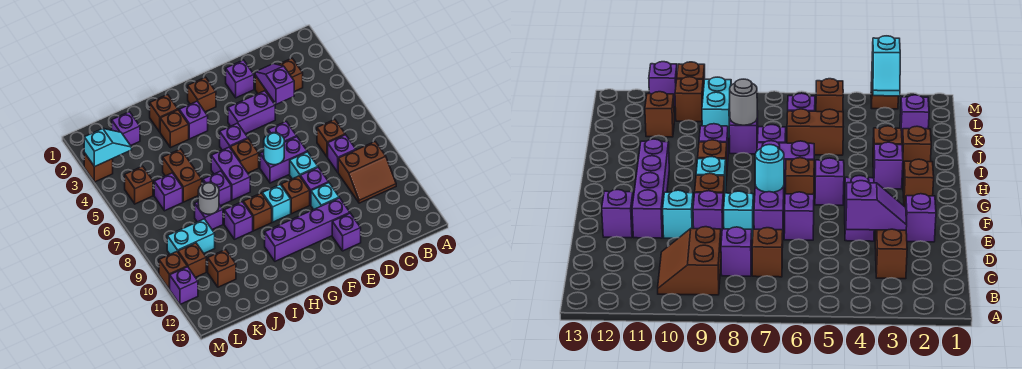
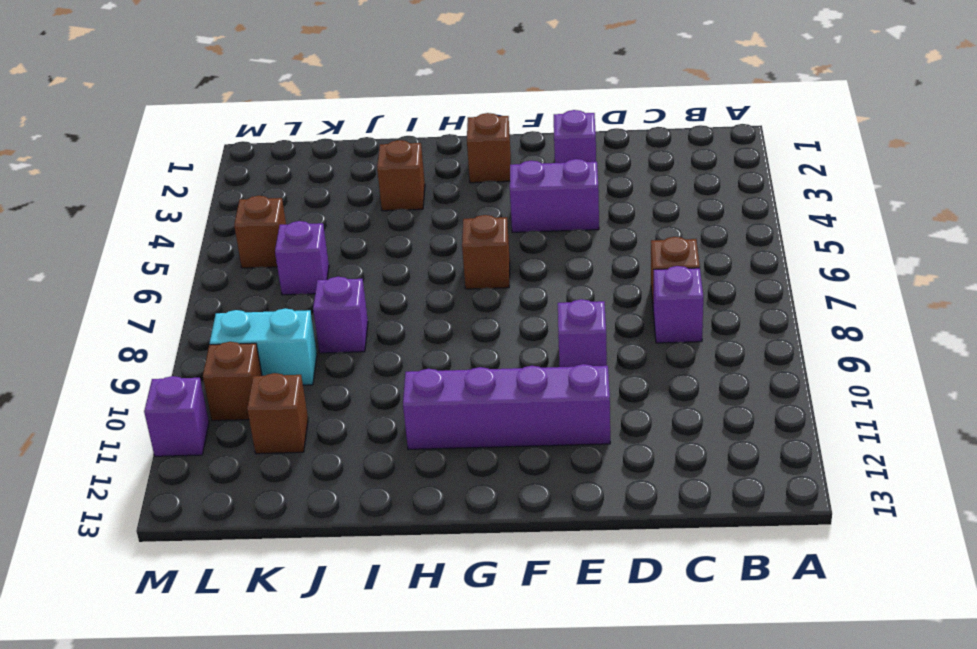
none -> brown slope B9:C10 level 1 top 9
none -> brown brick C3:D3 level 1
none -> purple brick E6 level 1
none -> purple brick E7:F7 level 1

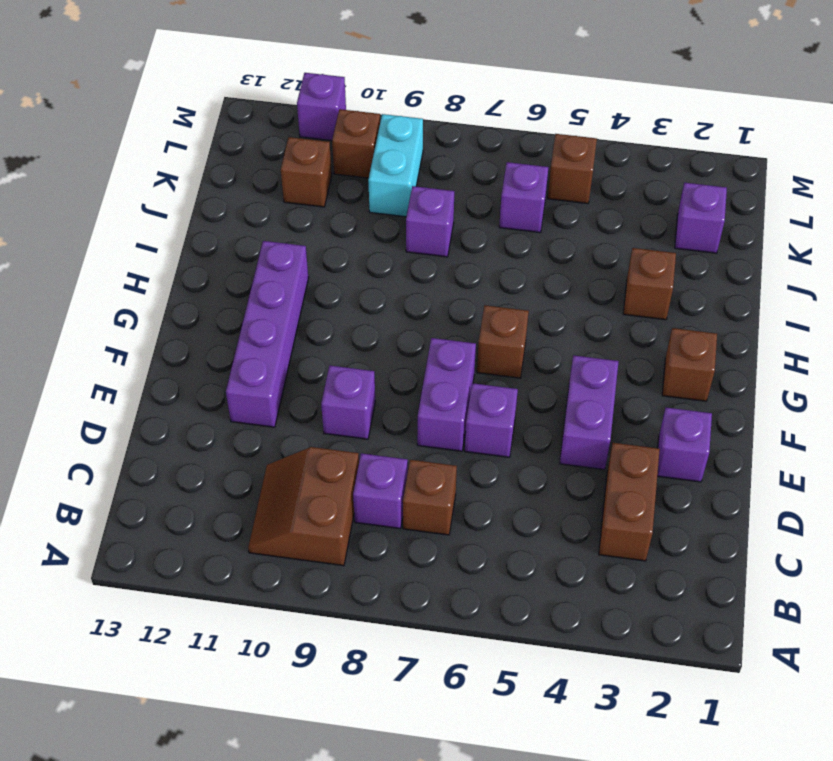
none -> cyan brick E8 level 1
none -> cyan brick E10 level 1
none -> purple brick E12 level 1
none -> brown brick F9 level 1

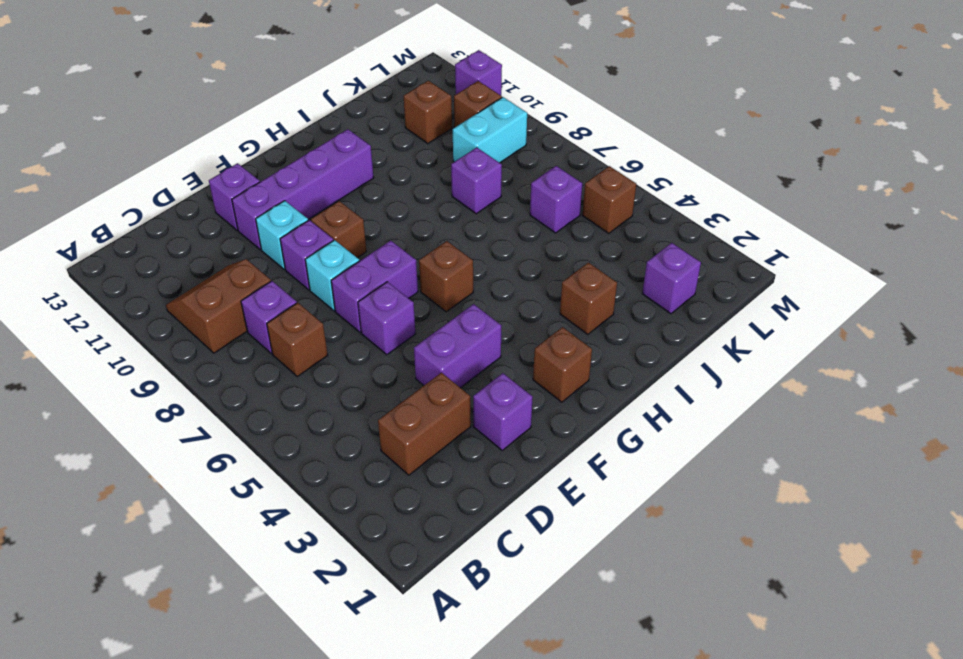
none -> purple brick G5 level 1
none -> cyan brick G9 level 1
none -> purple brick H3 level 1
none -> purple brick H6:H7 level 1

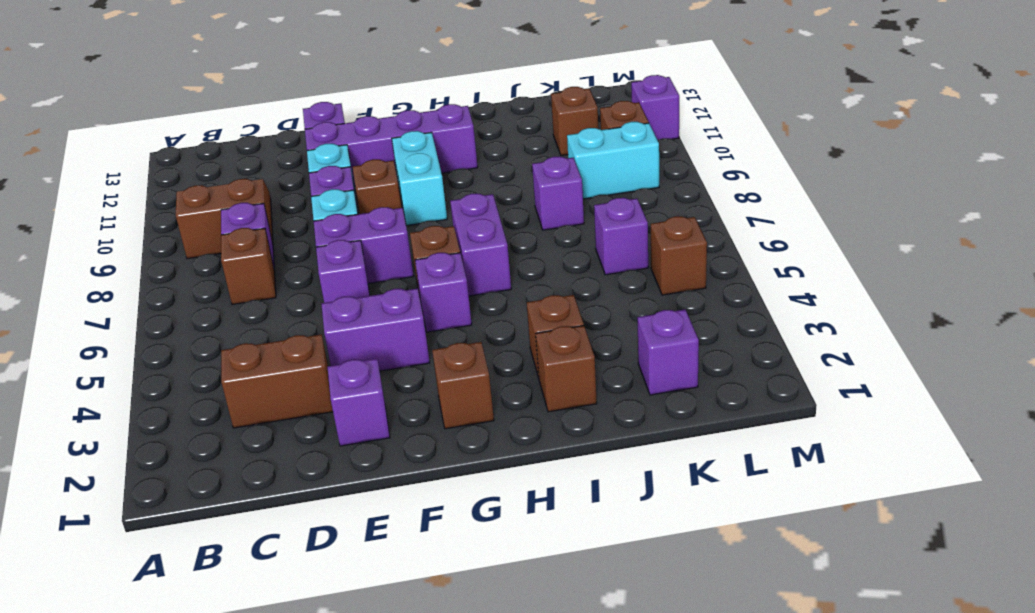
cyan brick G9:G10 level 1 -> cyan brick G9 level 1
none -> purple brick H3 level 1
none -> brown brick H9 level 1
none -> purple brick I7 level 1
none -> purple brick I9 level 1

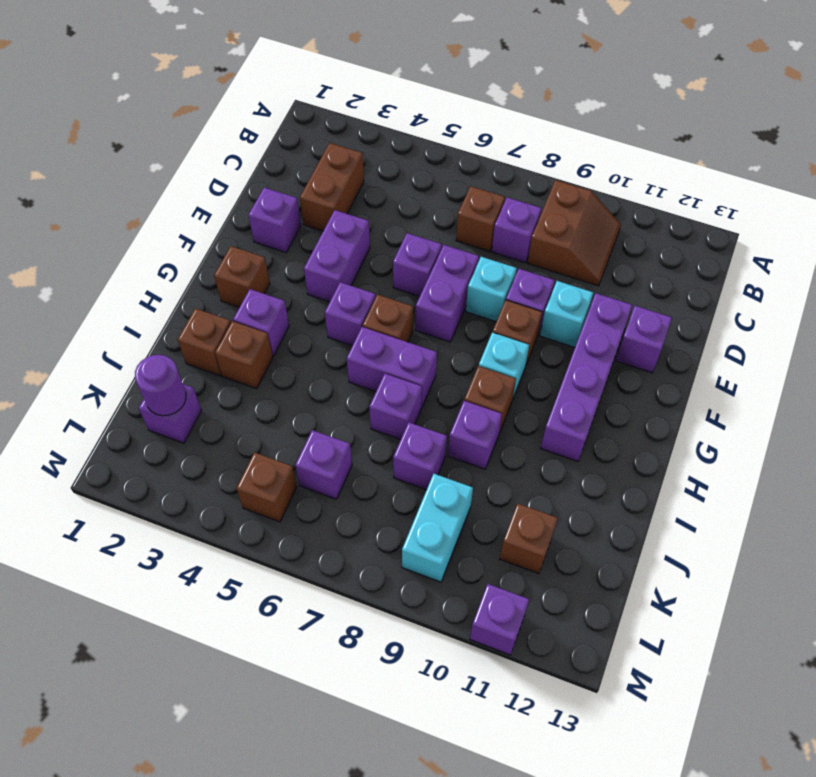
purple round brick K2 level 2 -> none
none -> brown brick J5:J6 level 1
none -> brown brick L10 level 1
none -> brown brick M3 level 1
none -> brown brick M10 level 1

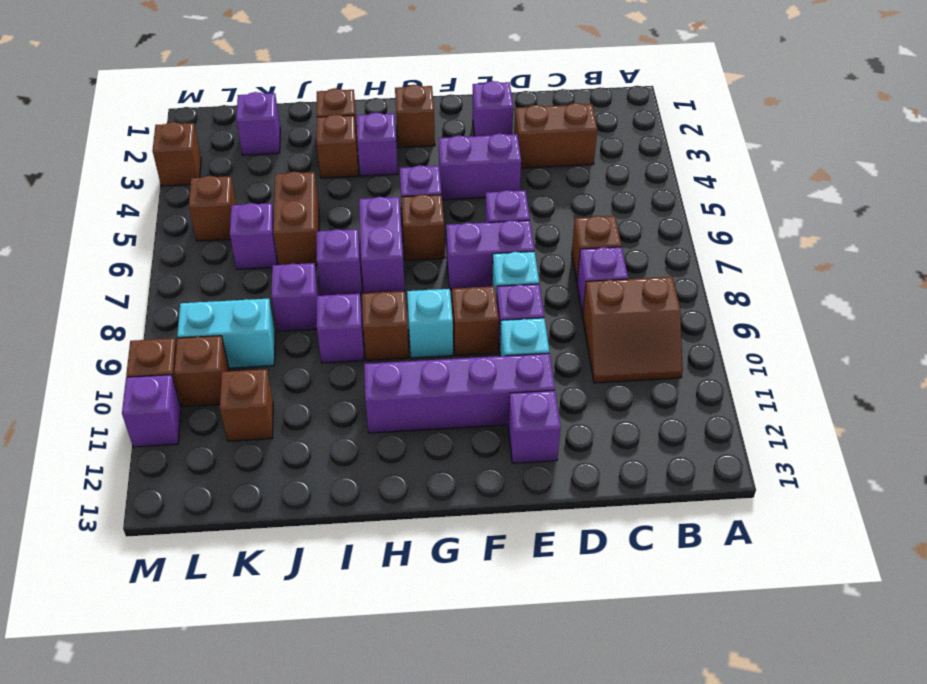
none -> purple slope D3:D4 level 2 top 4
none -> cyan round brick F7 level 2
none -> grey round brick J8 level 2
none -> cyan slope L3:M3 level 2 top M

